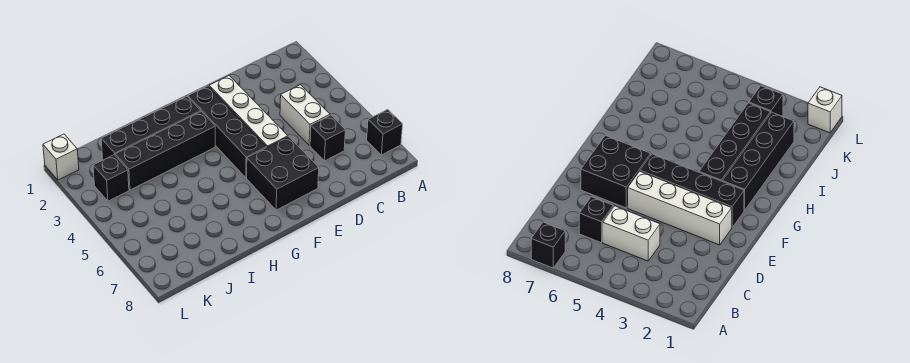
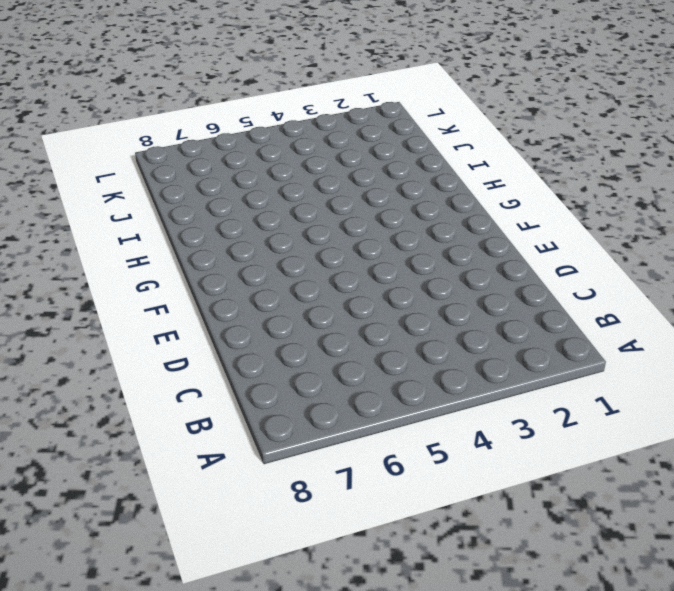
none -> black brick A7 level 1
none -> white brick C4:C5 level 1

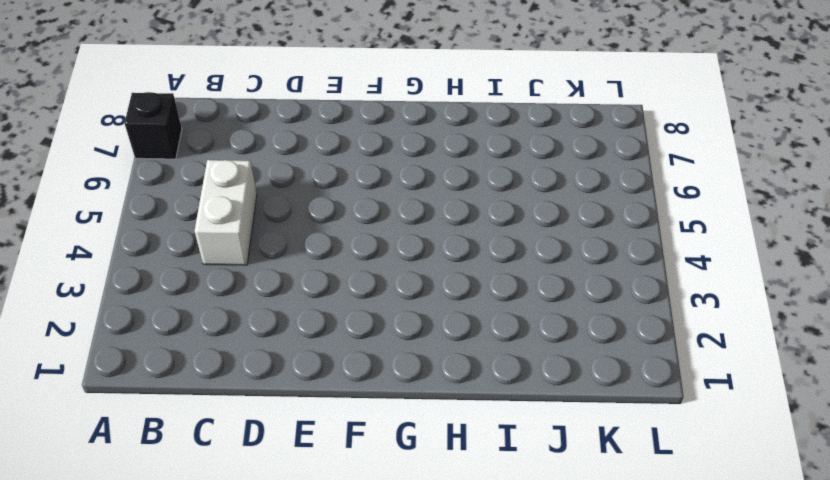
none -> black brick C6 level 1
none -> white brick E2:E5 level 1

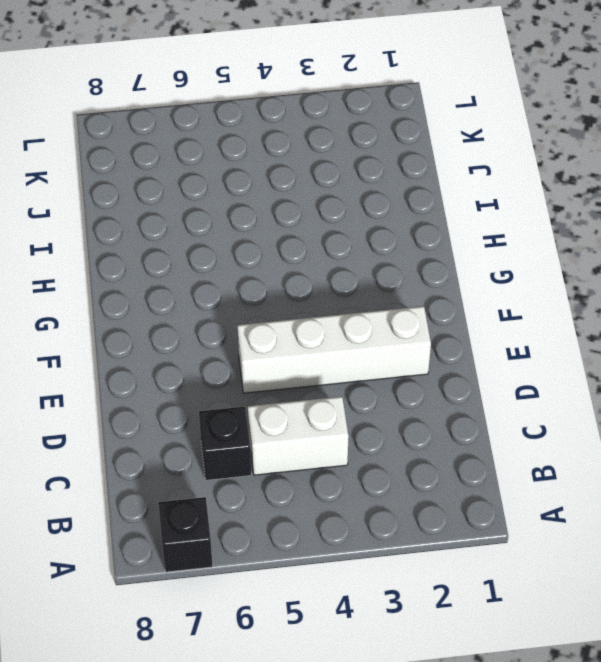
none -> black brick E6:F7 level 1
none -> black brick F2:F5 level 1

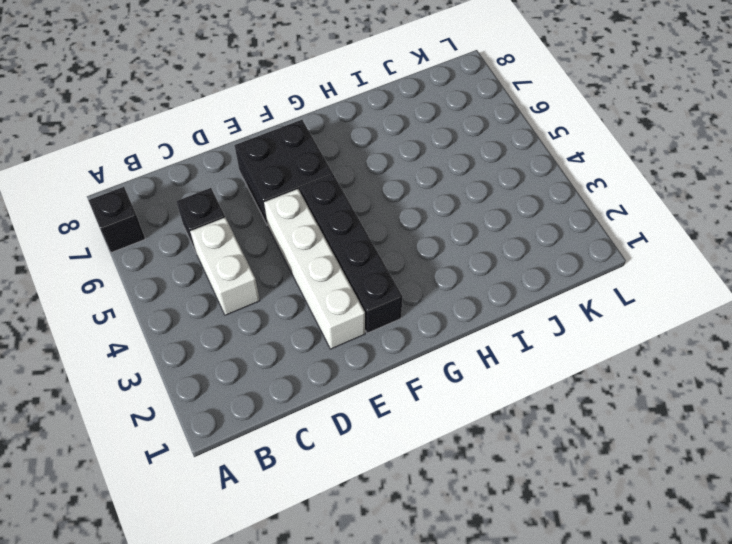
none -> black brick G2:J2 level 1
none -> black brick G3:J3 level 1

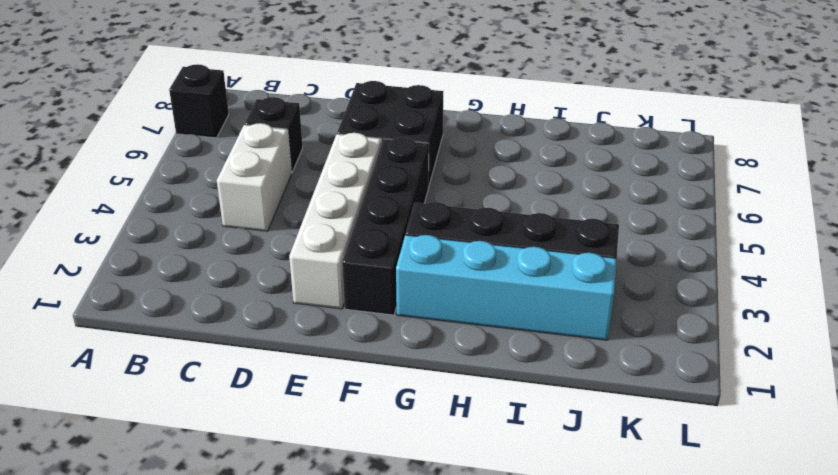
cyan brick G2:J2 level 1 -> black brick G2:J2 level 1
none -> black brick K3 level 1
none -> white brick L1 level 1

